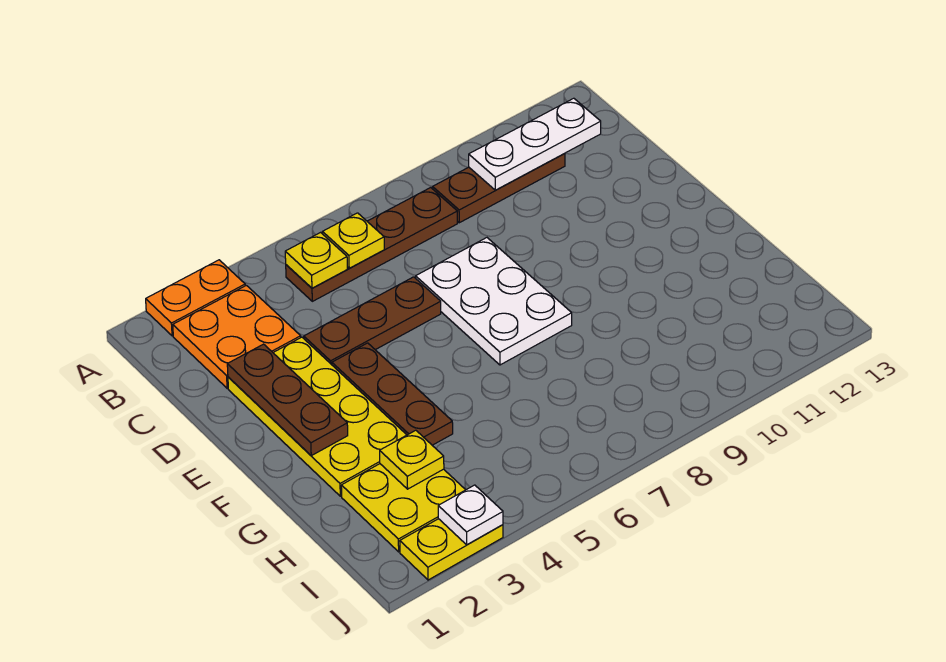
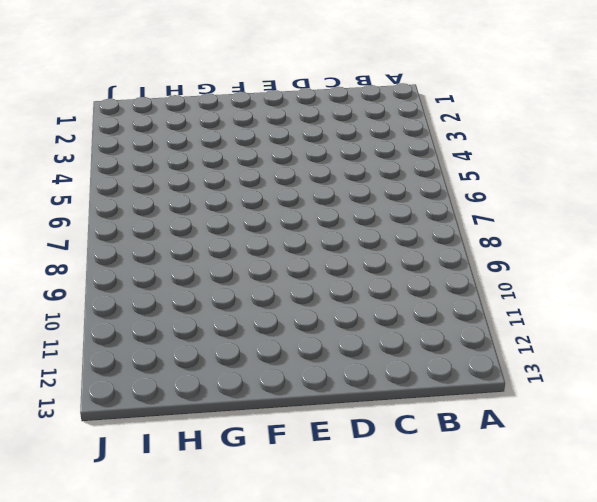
none -> orange plate A2:A3 level 1
none -> orange plate B2:C3 level 1
none -> brown plate B5:B8 level 1

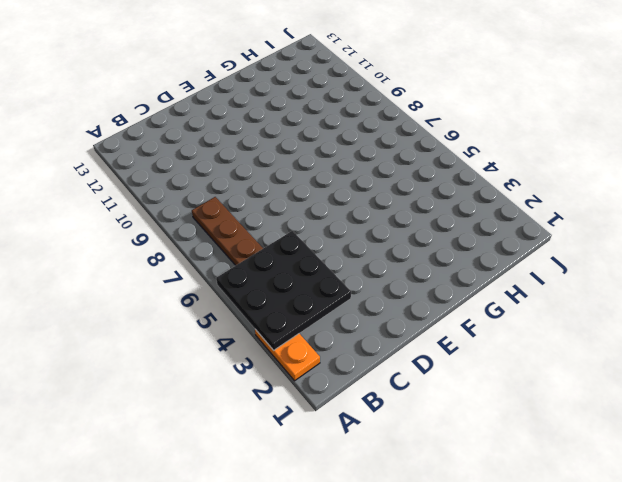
black plate A3:C5 level 2 -> yellow plate B5 level 2
none -> orange plate B2:C3 level 1
none -> brown plate B9:B11 level 1
none -> yellow plate D2:G3 level 1

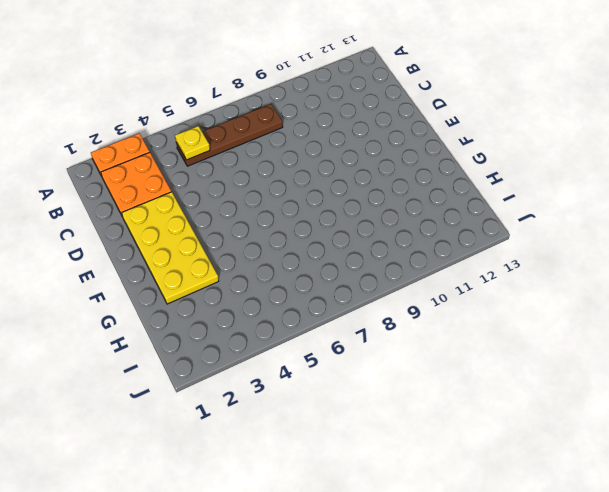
none -> brown plate B9:B11 level 1
none -> brown plate D4:D6 level 1
none -> white plate D7:F8 level 1

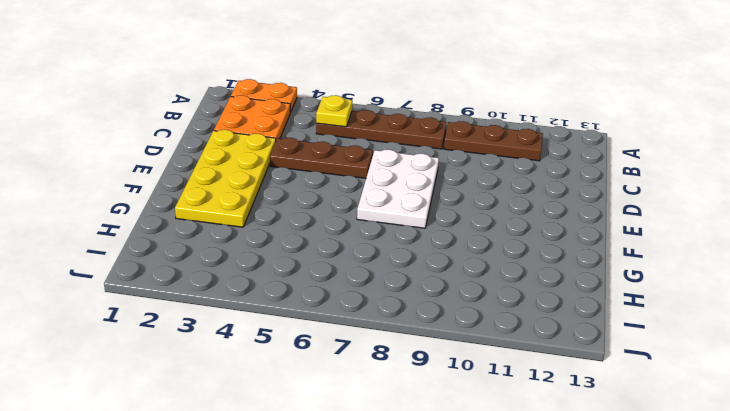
none -> brown plate E4:G4 level 1
none -> yellow plate H2:I3 level 1
none -> yellow plate J2:J3 level 1

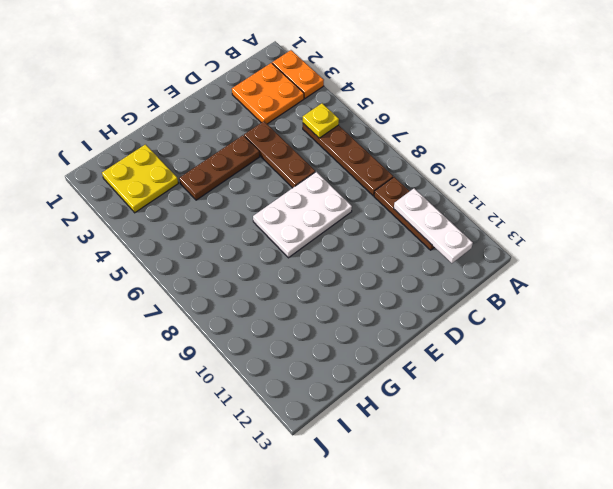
none -> yellow plate D2:G3 level 1
none -> yellow plate J2:J3 level 1
none -> yellow plate B6 level 2

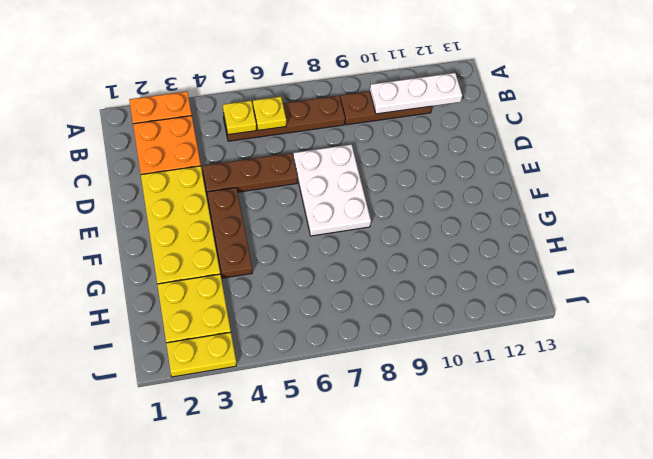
none -> brown plate D2:F2 level 2
none -> yellow plate H3 level 2
none -> white plate J3 level 2

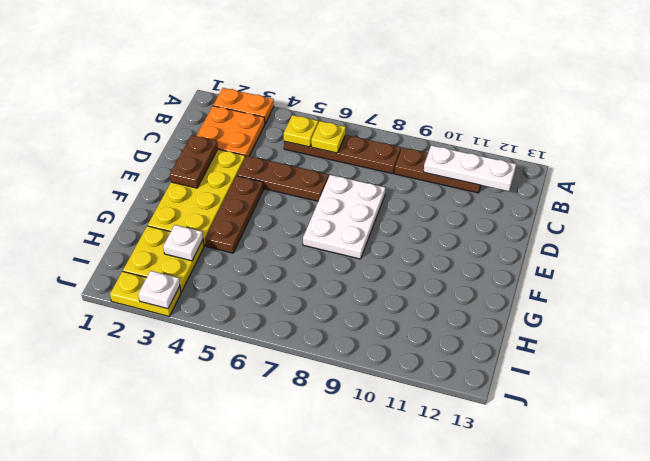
brown plate D2:E2 level 2 -> brown plate D2:F2 level 2
white plate H3 level 2 -> yellow plate H3 level 2

